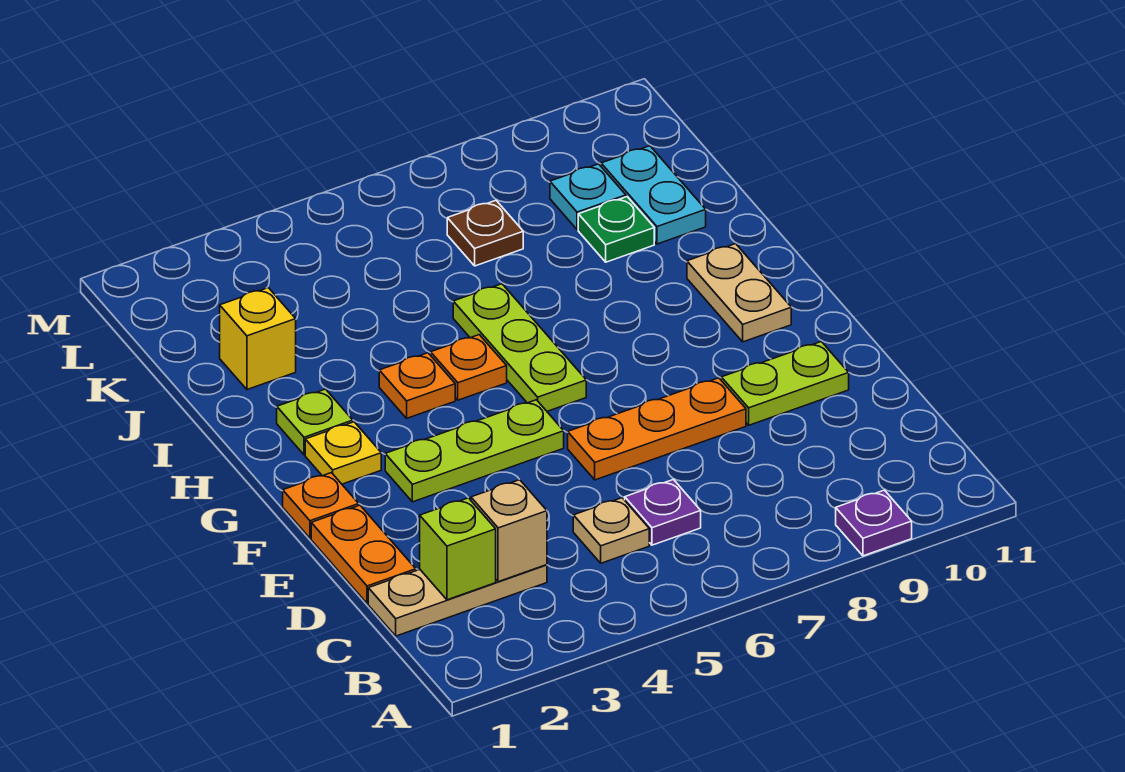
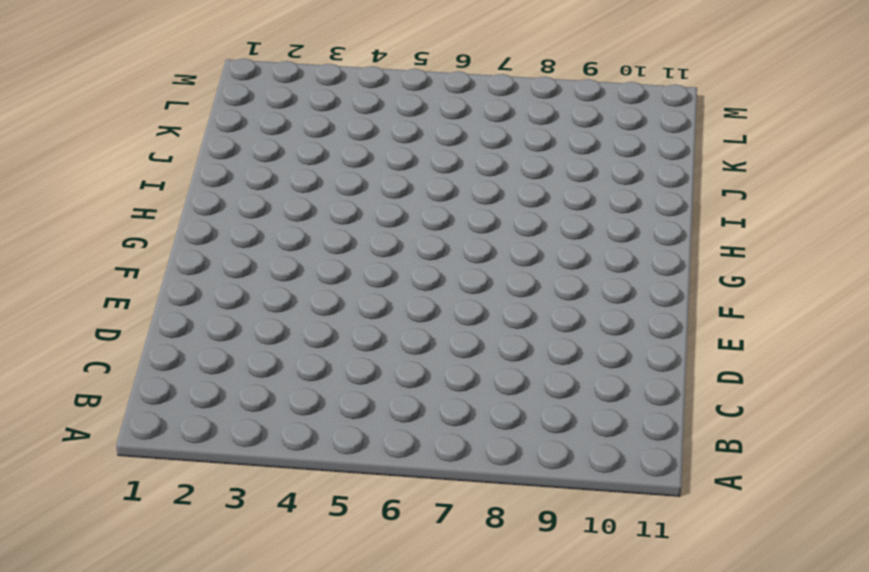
none -> purple plate A9 level 1
none -> tan plate C1:C3 level 1
none -> tan plate C5 level 1

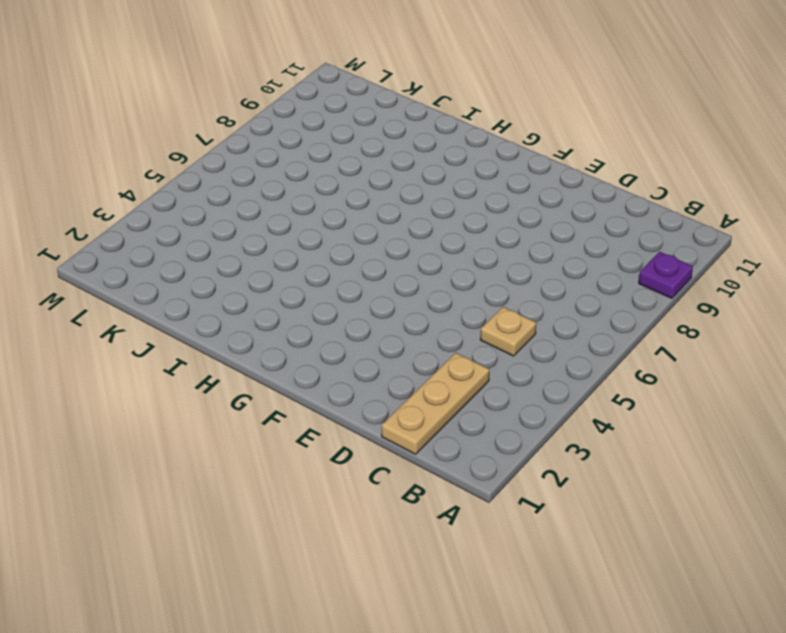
none -> purple plate C6 level 1
none -> orange plate D1:E1 level 1
none -> orange plate E6:E8 level 1

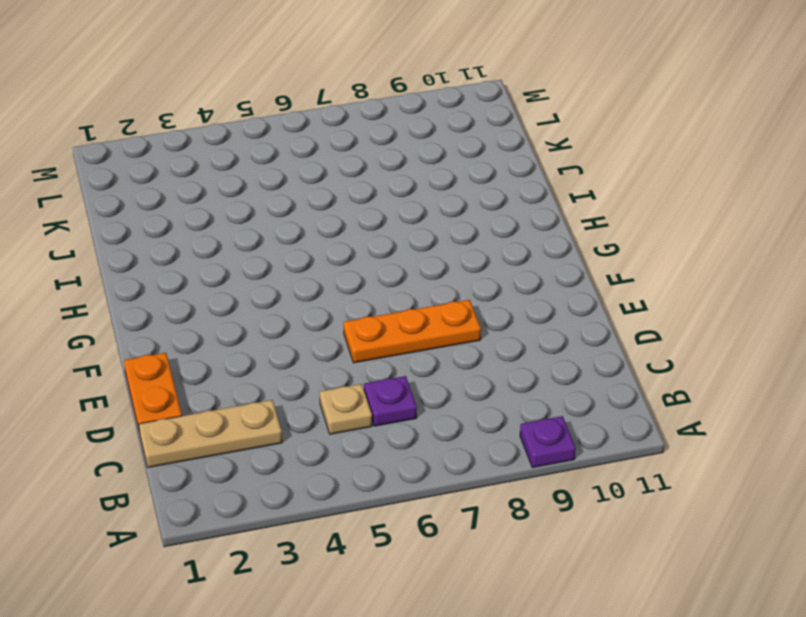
none -> lime plate E9:E10 level 1
none -> orange plate F1 level 1
none -> lime plate F3:F5 level 1

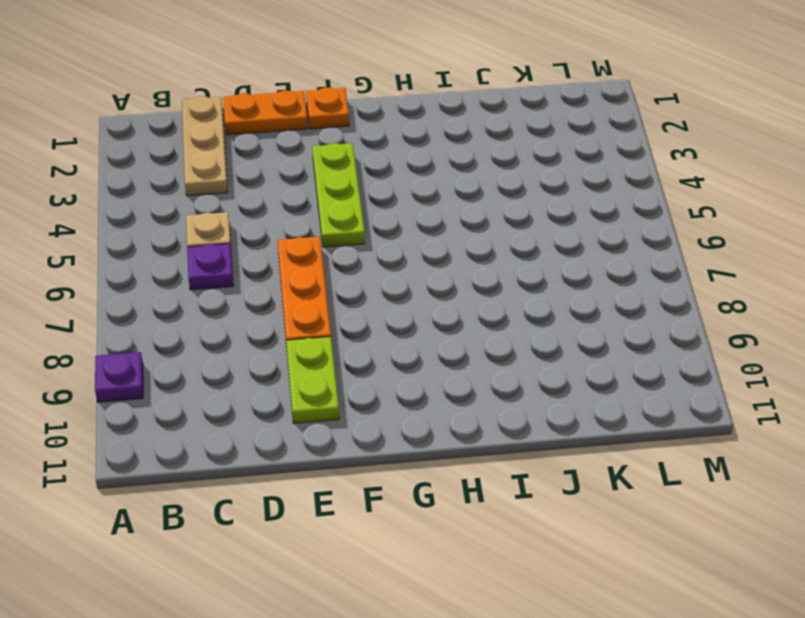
none -> yellow plate G2 level 1
none -> lime plate G6:I6 level 1
none -> tan plate G10:H10 level 1

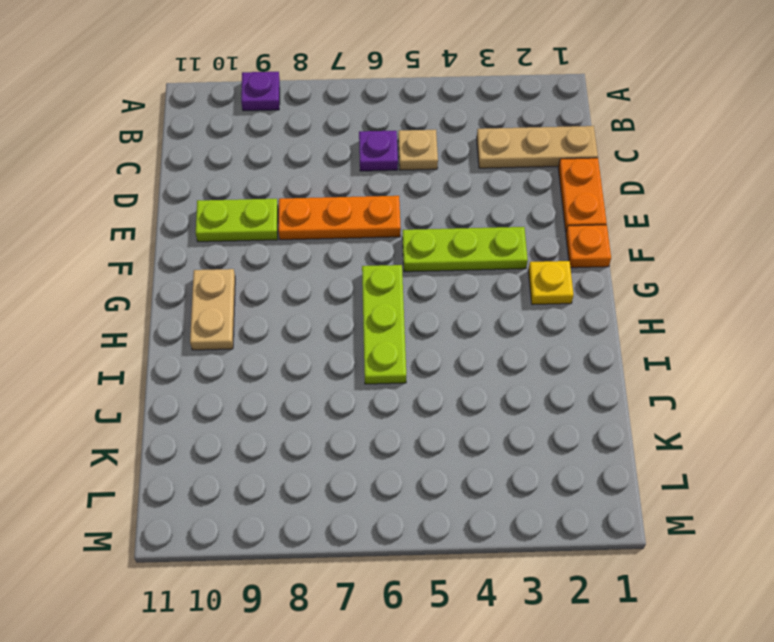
none -> lime plate H2 level 1
none -> orange plate H4 level 1
none -> orange plate H5 level 1

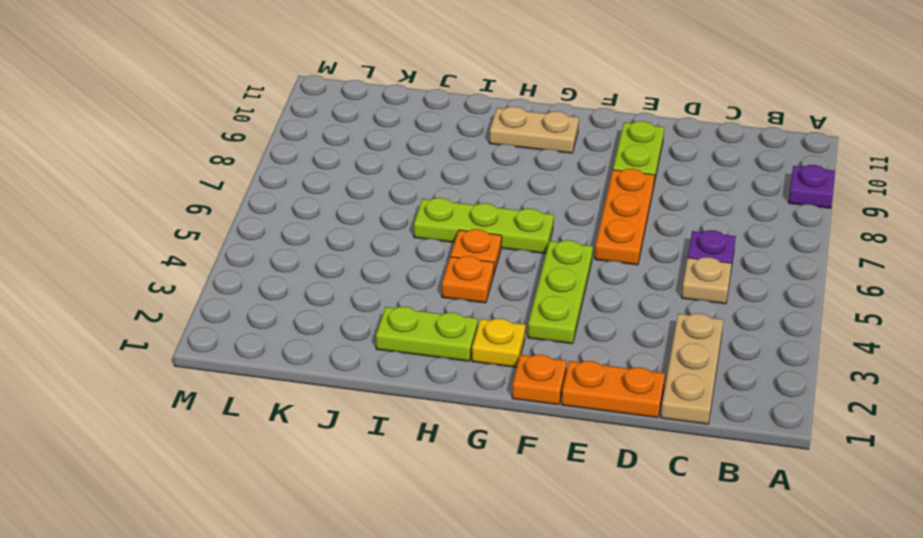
lime plate H2:I2 level 1 -> lime plate H2 level 1
none -> yellow brick J2 level 1
none -> green plate J9 level 1
none -> cyan plate J10:K10 level 1

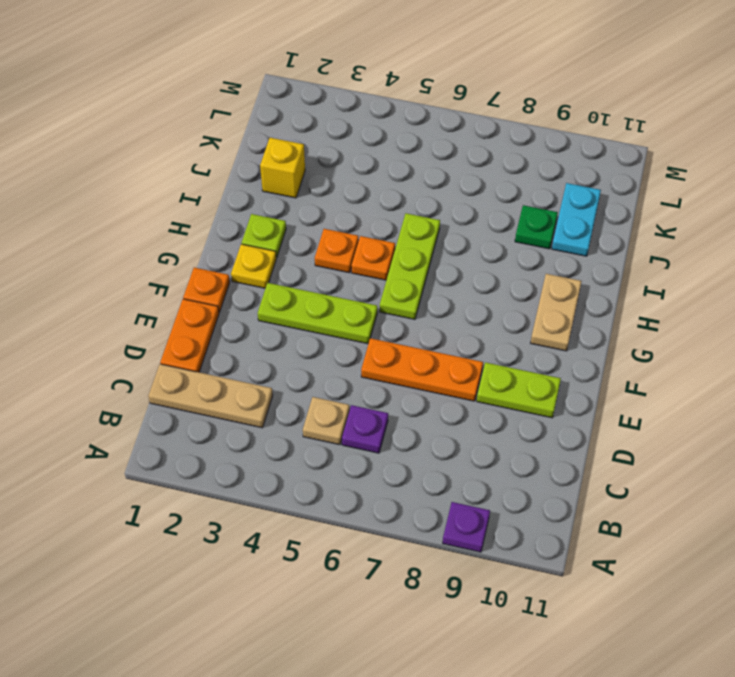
none -> brown plate K7 level 1
none -> cyan plate K9 level 1
none -> lime brick C2 level 2

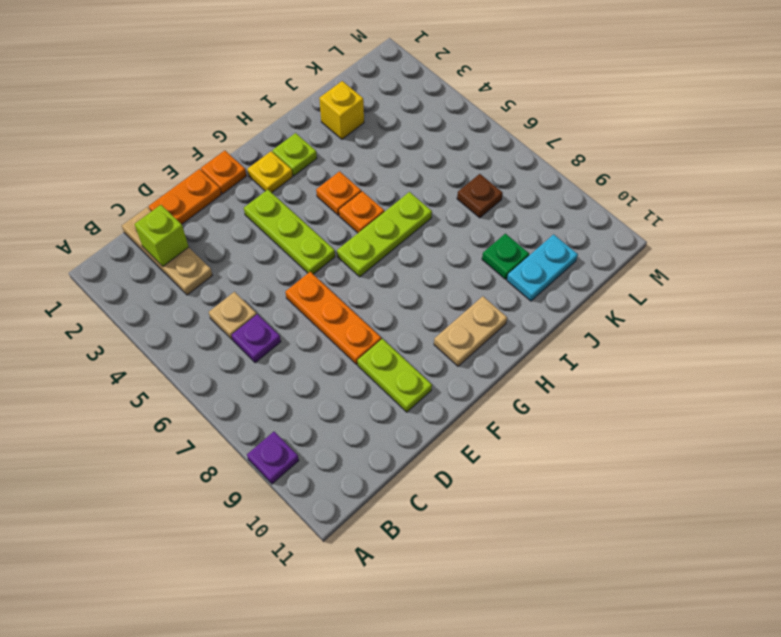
none -> cyan plate K9 level 1
none -> tan brick C3 level 2

